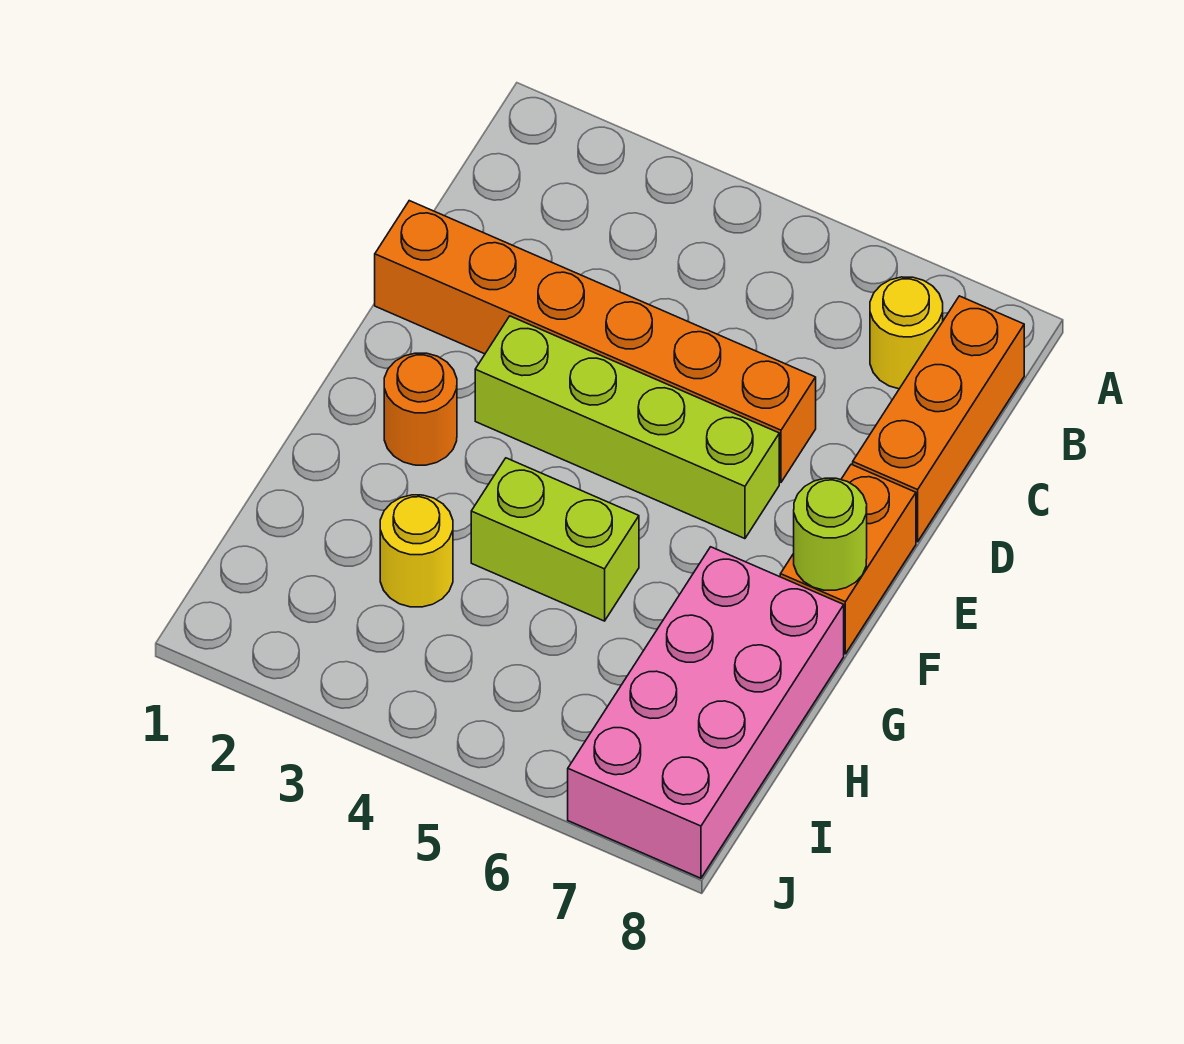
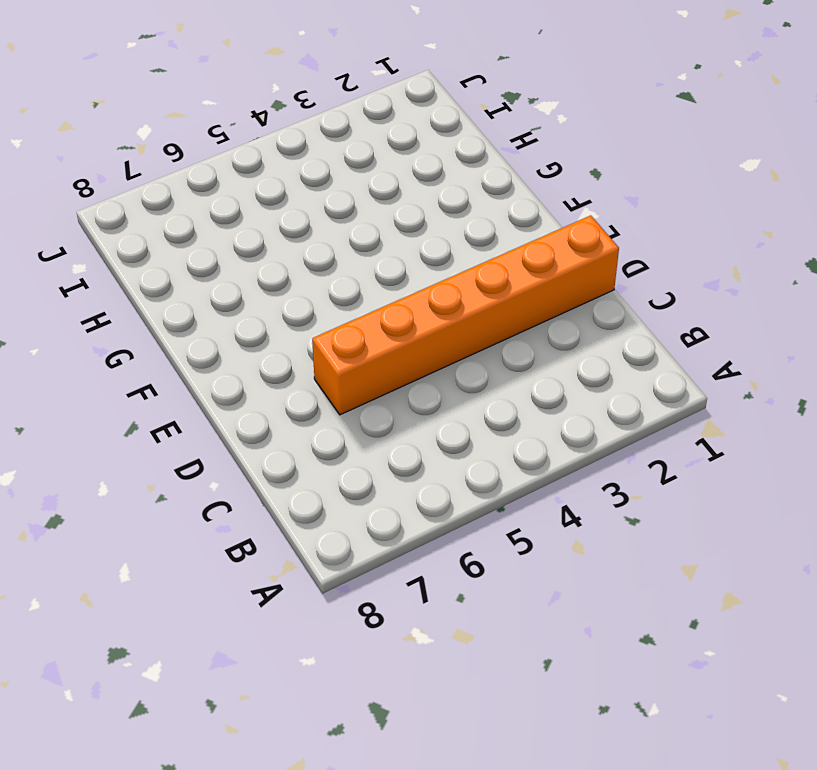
none -> yellow round brick B7 level 1
none -> orange brick B8:D8 level 1

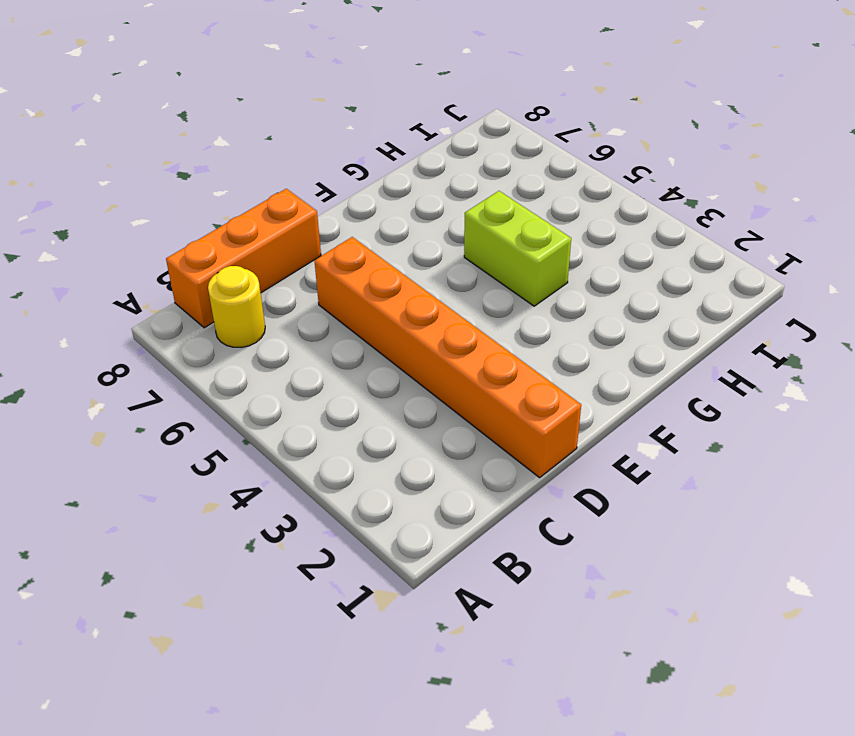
none -> lime brick E3:E6 level 1
none -> orange brick E8:F8 level 1

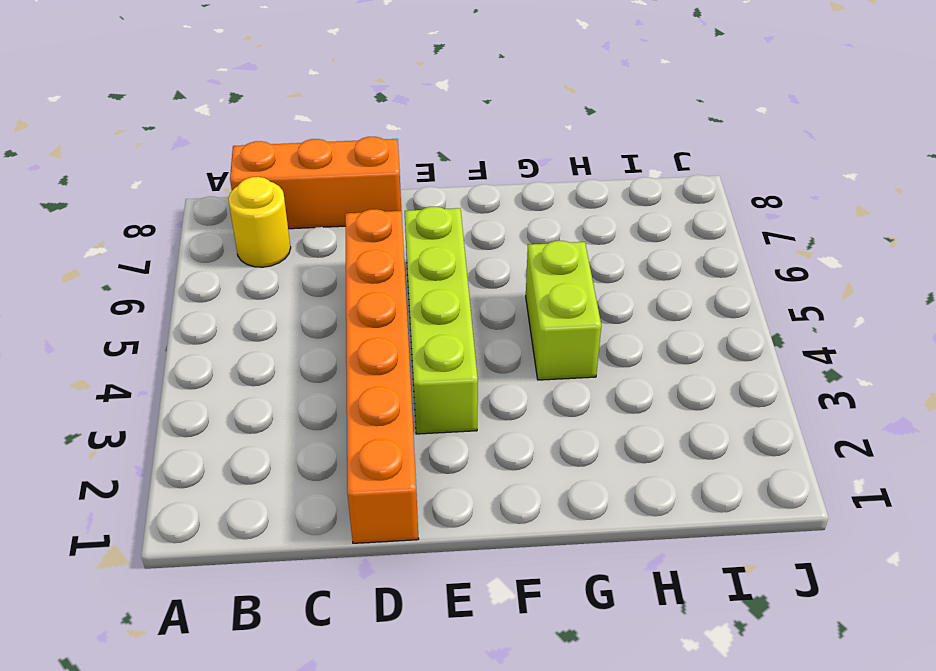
none -> orange brick E8:F8 level 1
none -> orange round brick F2 level 1

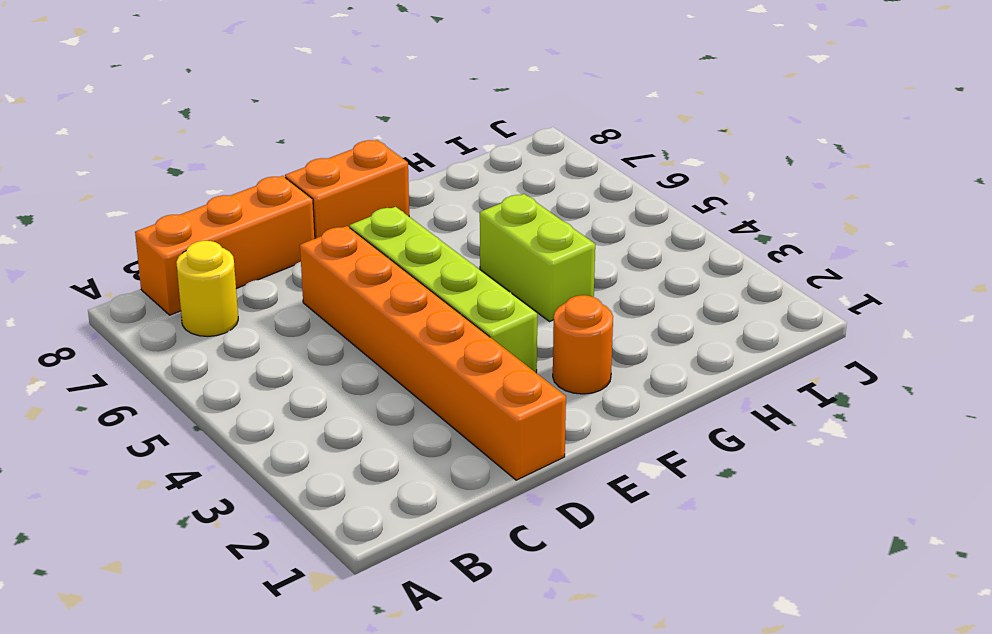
none -> pink brick G7:J8 level 1
none -> yellow round brick H3 level 1

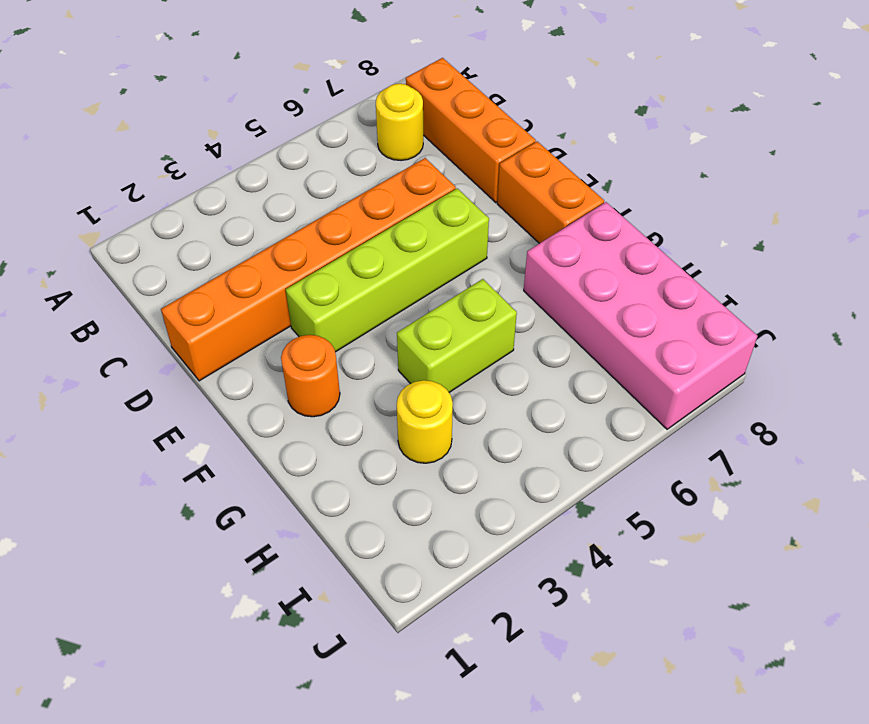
none -> lime round brick F8 level 2

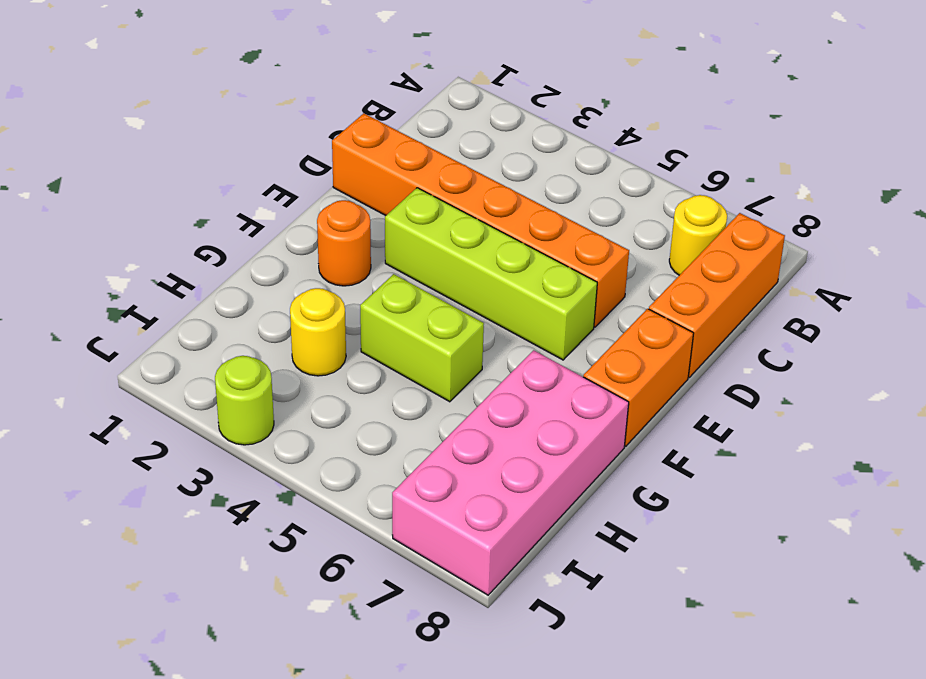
lime round brick J3 level 1 -> lime round brick F8 level 2

